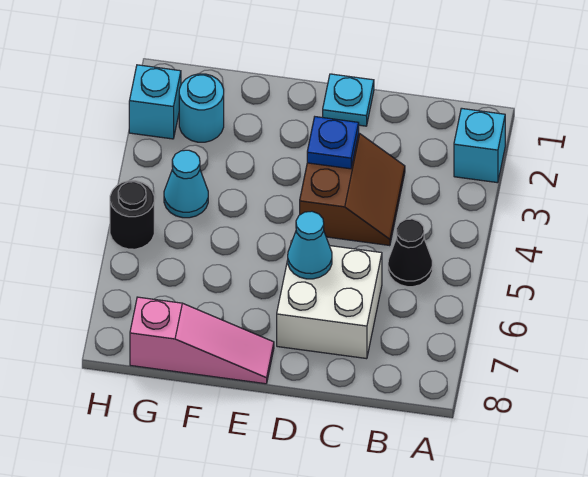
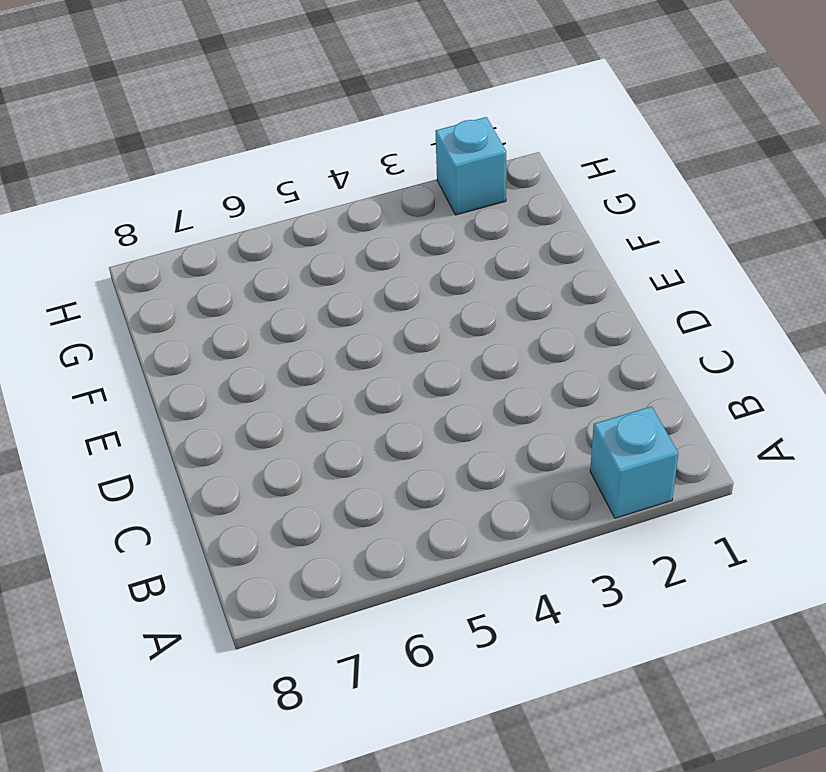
none -> black cone B5 level 1
none -> brown slope C3:D4 level 1 top D
none -> white brick C6:D7 level 1

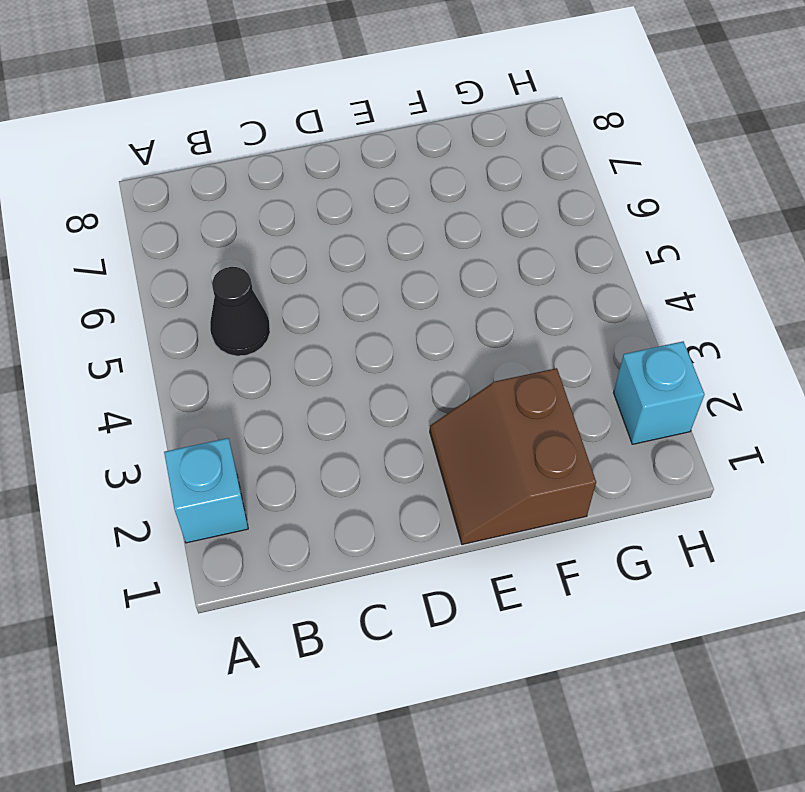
brown slope E1:F2 level 1 top F -> brown slope C3:D4 level 1 top D
none -> white brick C6:D7 level 1
none -> cyan plate D1 level 1
none -> pink slope E8:G8 level 1 top G

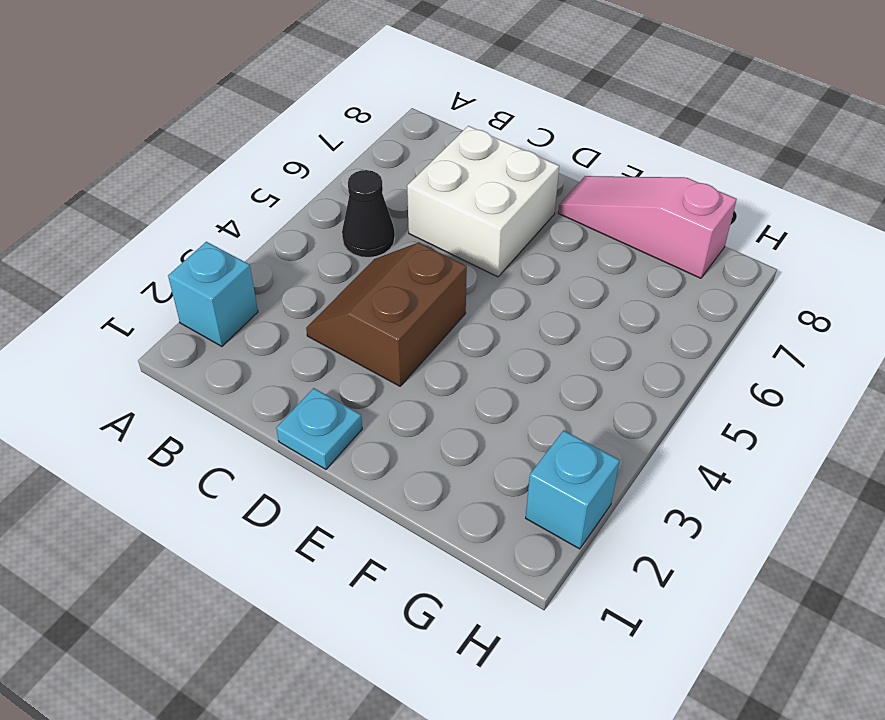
none -> cyan round brick G2 level 1
none -> cyan cone G4 level 1
none -> black round brick H5 level 1

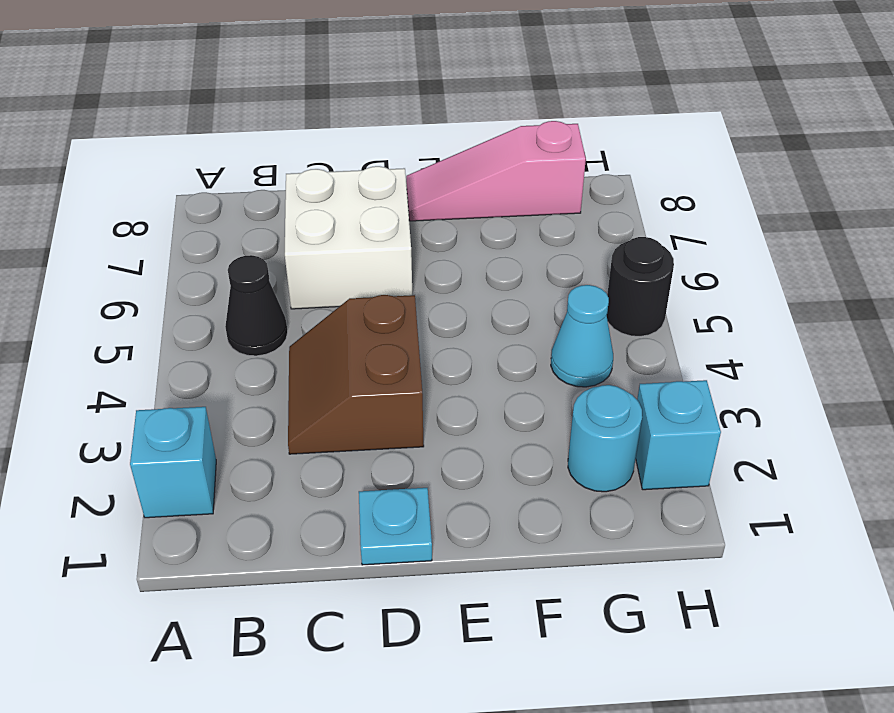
none -> blue plate D3 level 2
none -> cyan cone D6 level 2

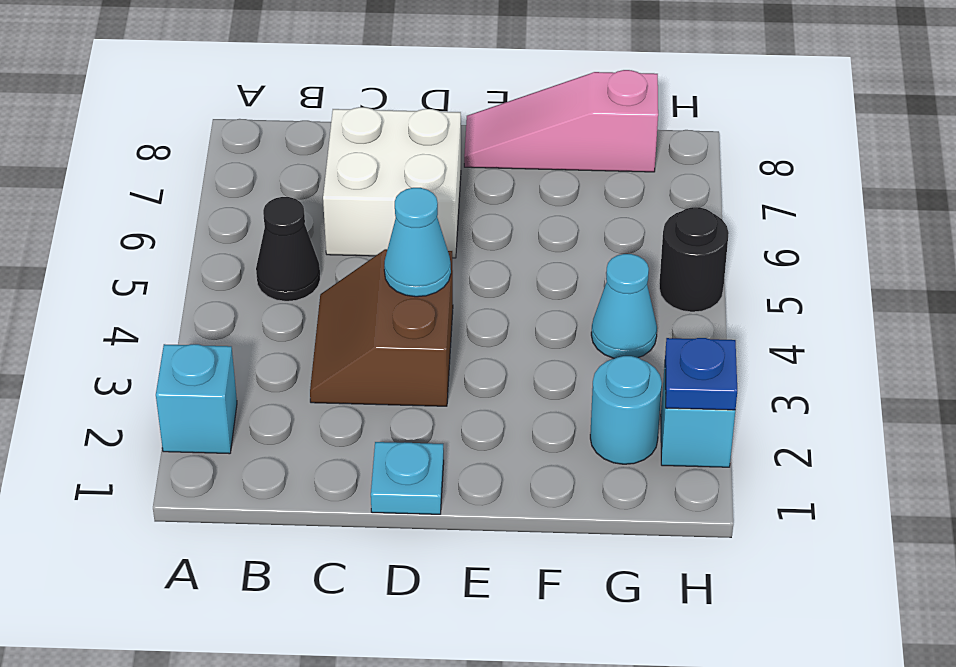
cyan cone D4 level 2 -> cyan cone D6 level 2
blue plate H2 level 2 -> blue plate D3 level 2

